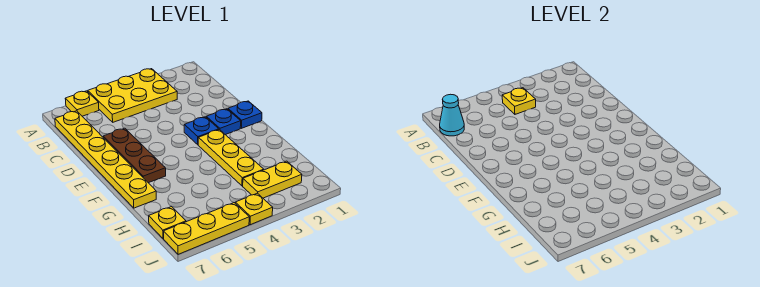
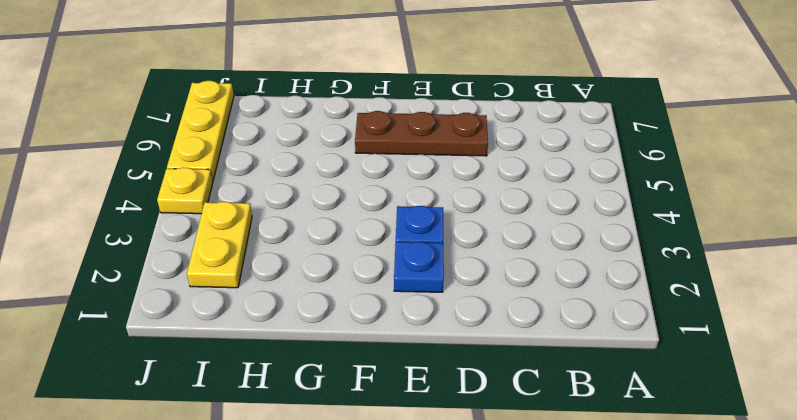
none -> yellow plate A3:B5 level 1
none -> yellow plate A6 level 1
none -> yellow plate B7:G7 level 1

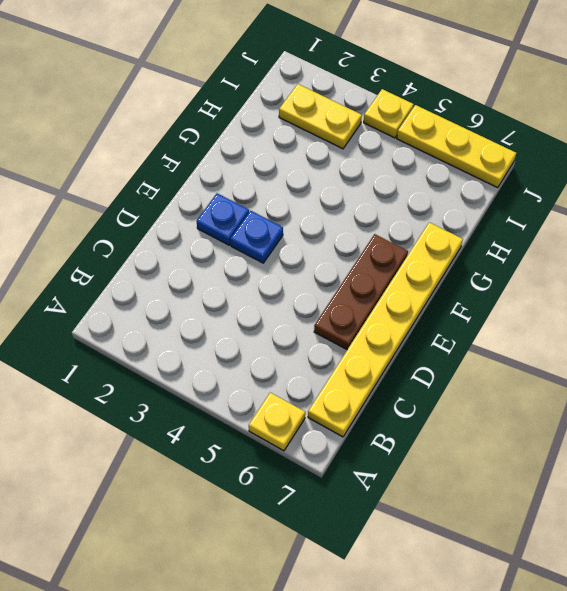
none -> yellow plate A3:B5 level 1
none -> blue plate E1 level 1
none -> yellow plate F3:H3 level 1

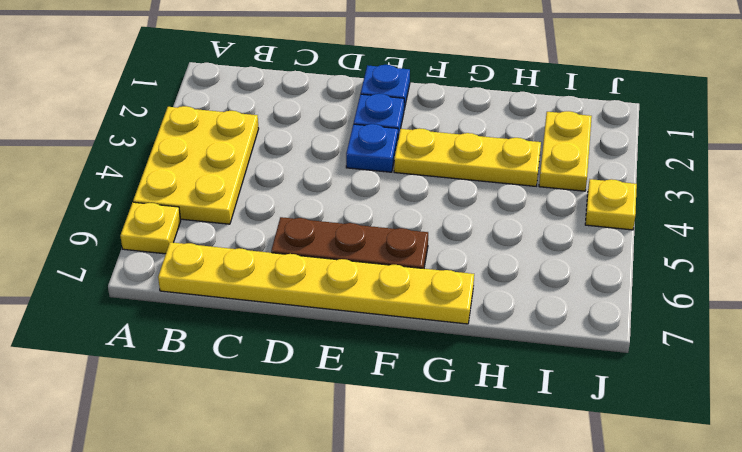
none -> yellow plate I7 level 1
none -> yellow plate J5:J7 level 1
none -> yellow plate B4 level 2

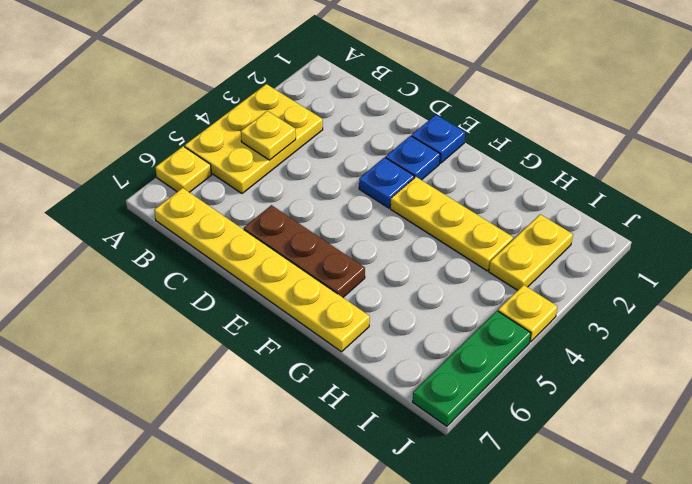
green plate J5:J7 level 1 -> yellow plate J5:J7 level 1
none -> yellow plate I7 level 1
none -> cyan cone B7 level 2

